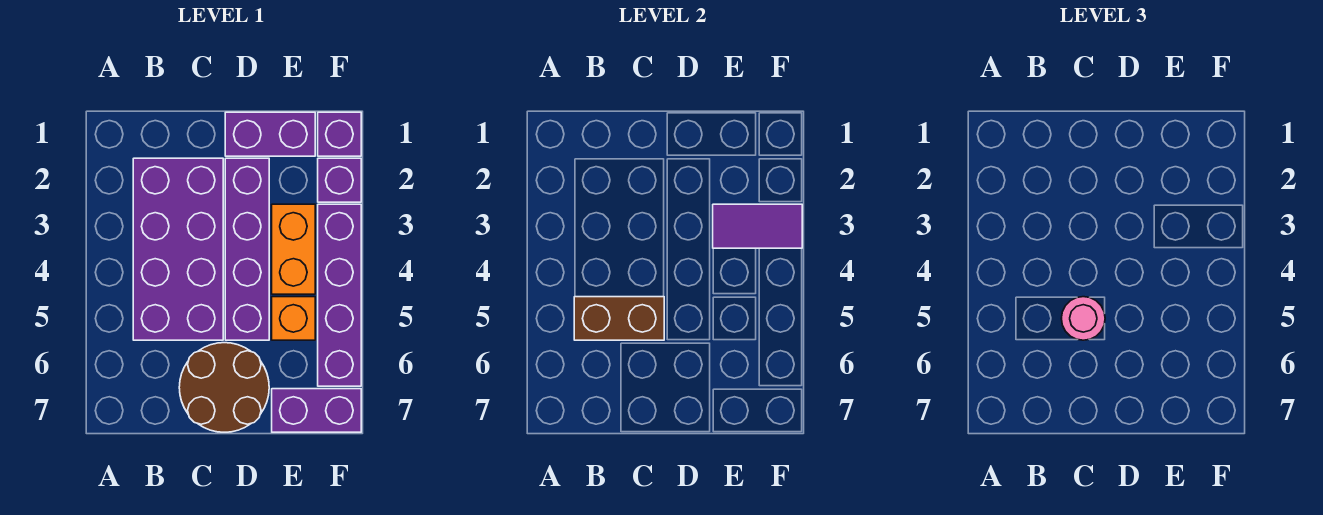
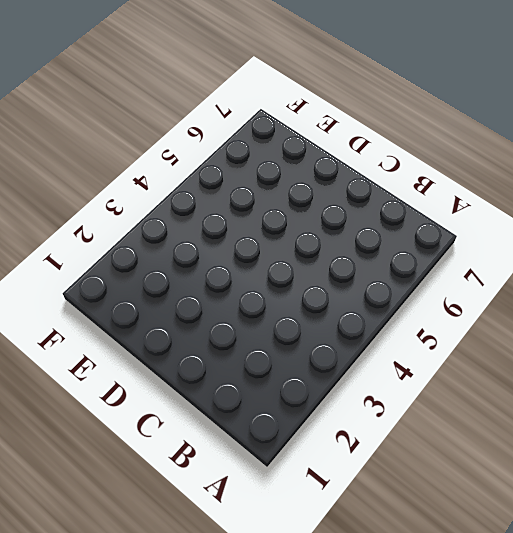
none -> purple brick B2:C5 level 1
none -> brown round brick C6:D7 level 1
none -> purple brick D1:E1 level 1

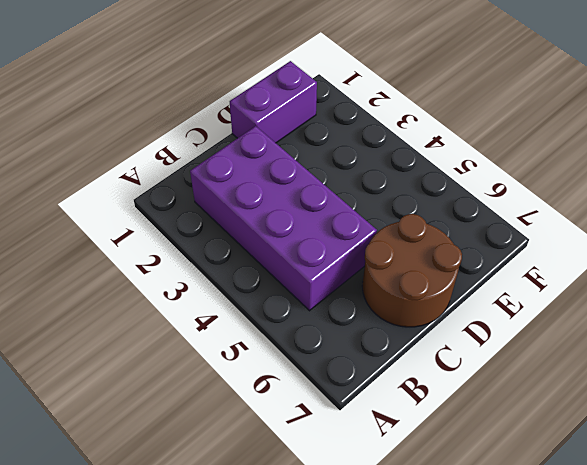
none -> purple brick D2:D5 level 1
none -> orange brick E3:E4 level 1
none -> orange brick E5 level 1

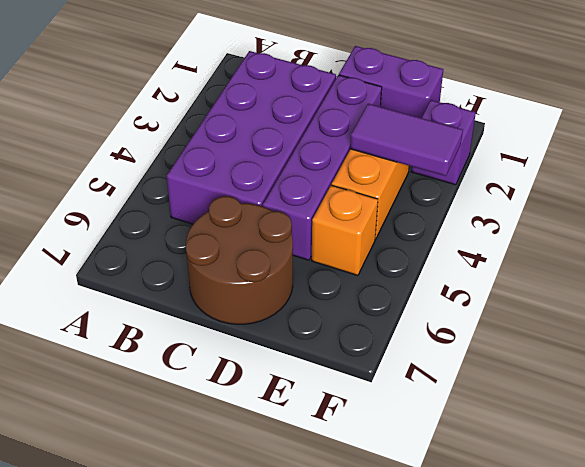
none -> purple brick E7:F7 level 1
none -> purple brick F1 level 1
none -> purple brick F3:F6 level 1

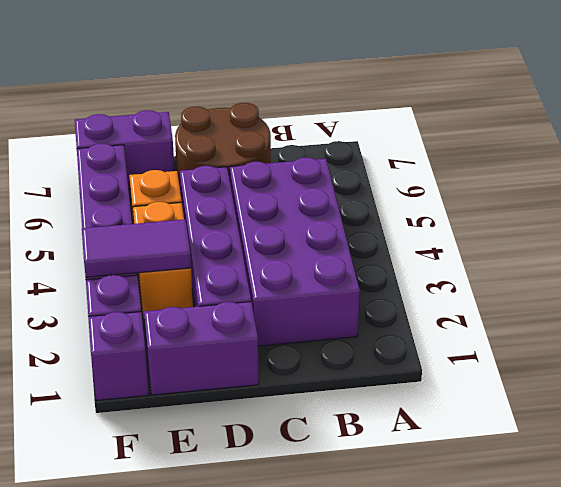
none -> brown brick B5:C5 level 2
none -> pink round brick C5 level 3

